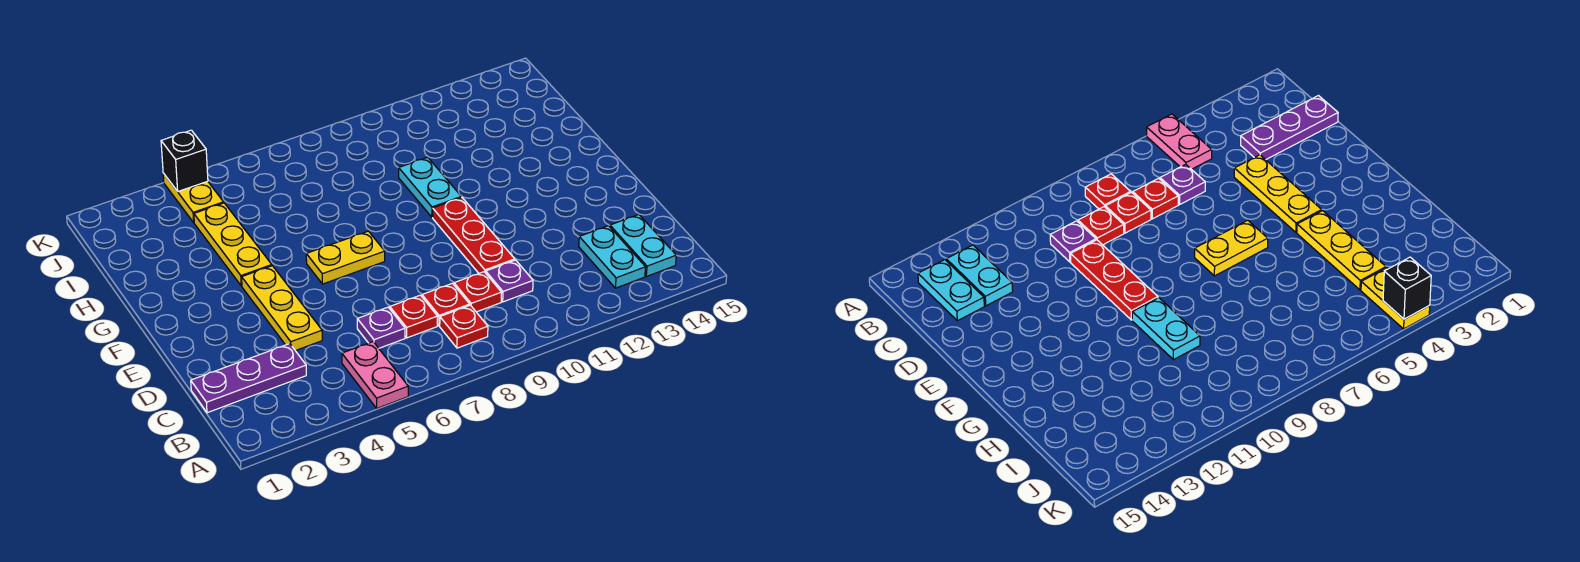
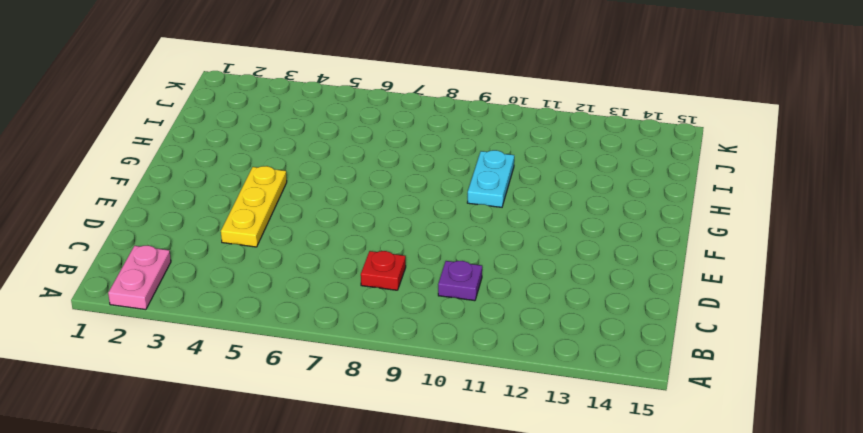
pink plate A2:B2 level 1 -> pink plate A5:B5 level 1
none -> red plate B8 level 1
none -> cyan plate B13:C13 level 1
none -> cyan plate B14:C14 level 1

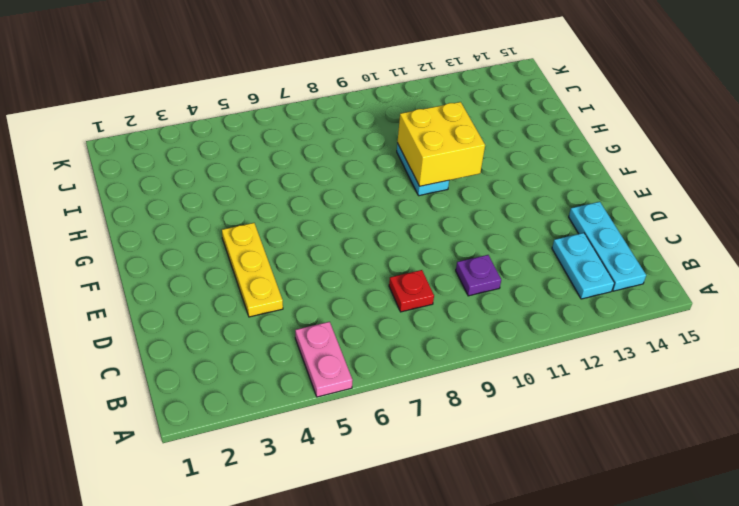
cyan plate B14:D14 level 1 -> cyan plate B14:C14 level 1
yellow brick G10:H11 level 2 -> none
none -> red plate B8 level 1
none -> purple plate C1:C3 level 1
none -> purple plate C6 level 1

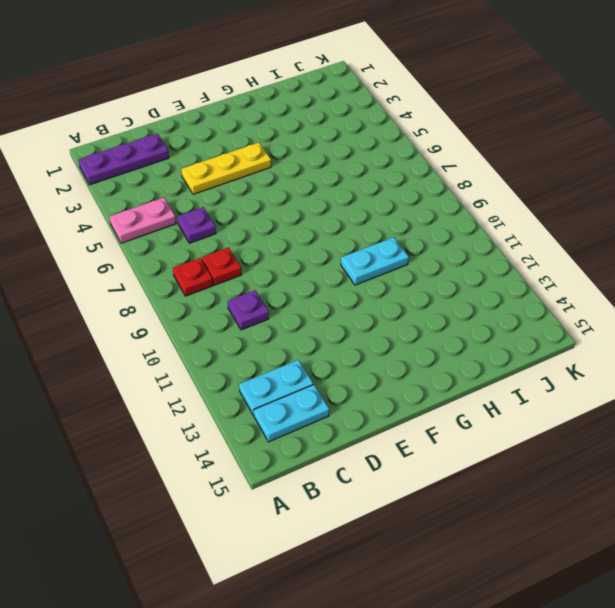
purple plate A2:C2 level 1 -> purple plate C1:C3 level 1
none -> red plate C7 level 1
none -> red plate C9 level 1
none -> red plate D10:F10 level 1

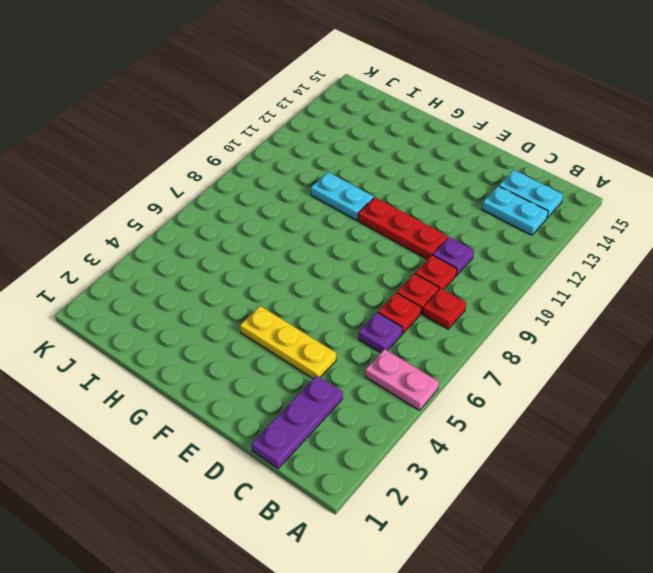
none -> yellow plate F6:F7 level 1
none -> yellow plate G4:I4 level 1
none -> yellow plate J4:K4 level 1

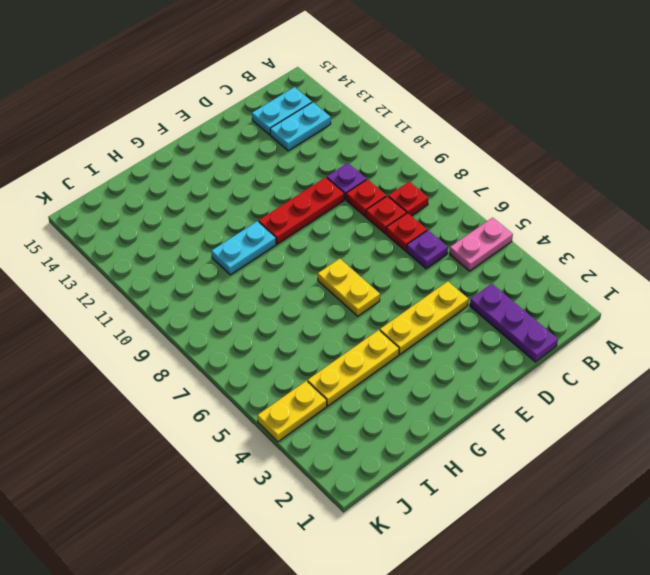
none -> black brick K4 level 2

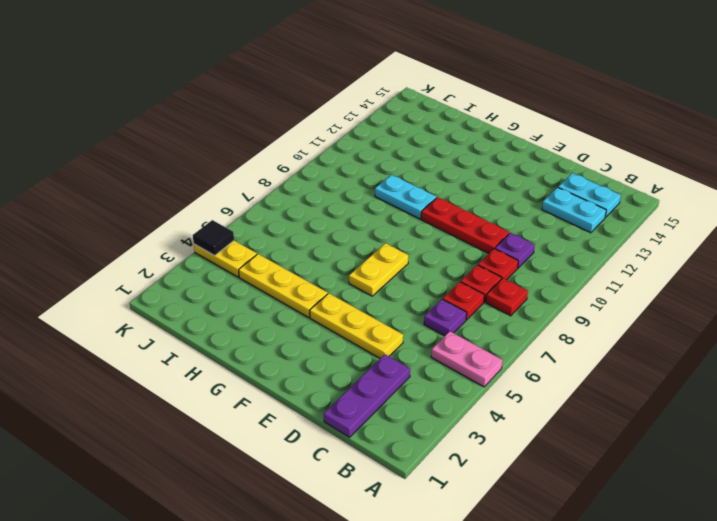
black tile K4 level 2 -> black brick K4 level 2

